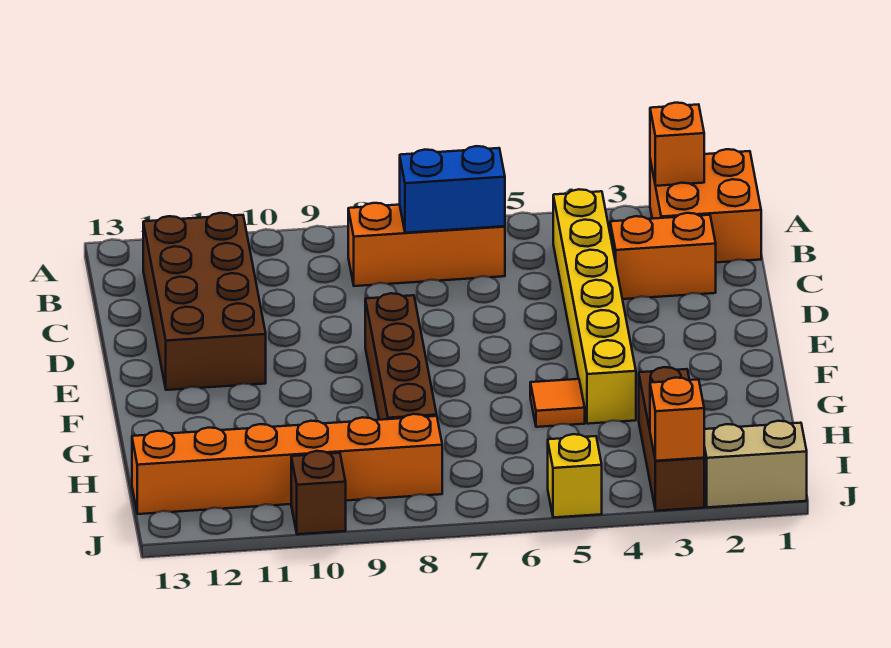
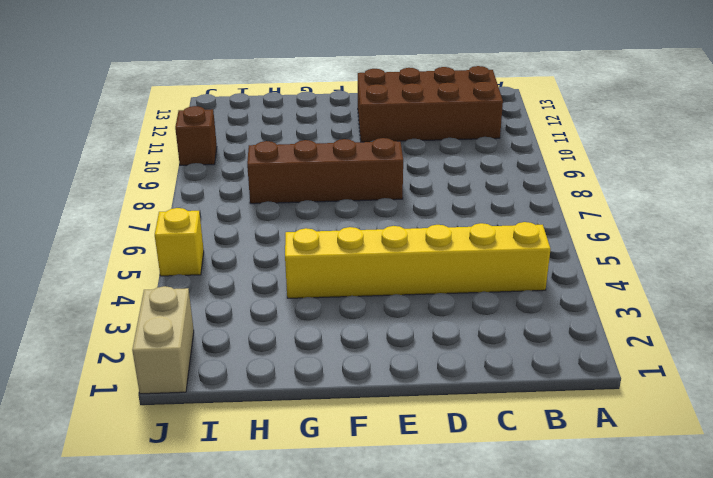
none -> orange brick A1:B2 level 1
none -> orange brick B6:B8 level 1
none -> orange brick C2:C3 level 1

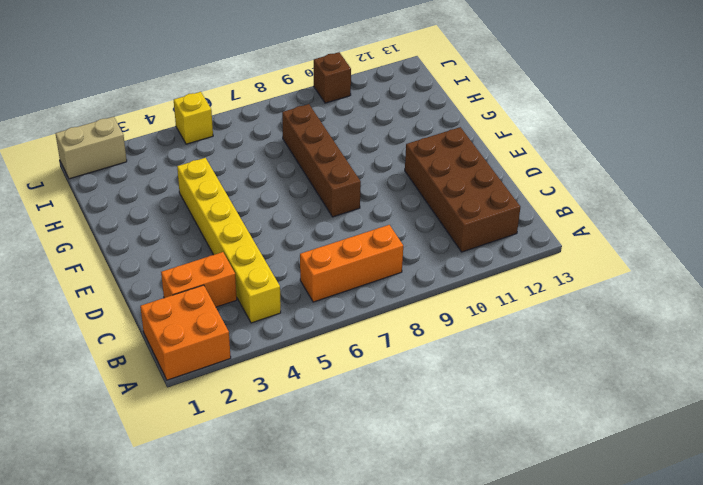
none -> orange tile G5 level 1
none -> brown brick H3:J3 level 1
none -> orange brick I8:I13 level 1

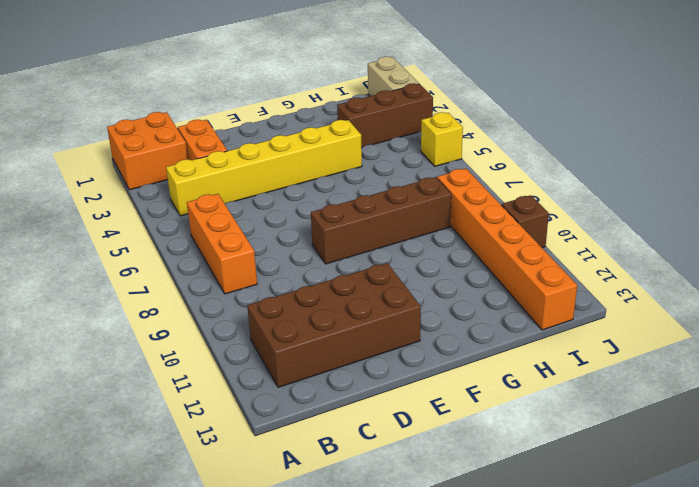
none -> orange tile G5 level 1
none -> orange brick A2 level 2
none -> blue brick B6:B7 level 2

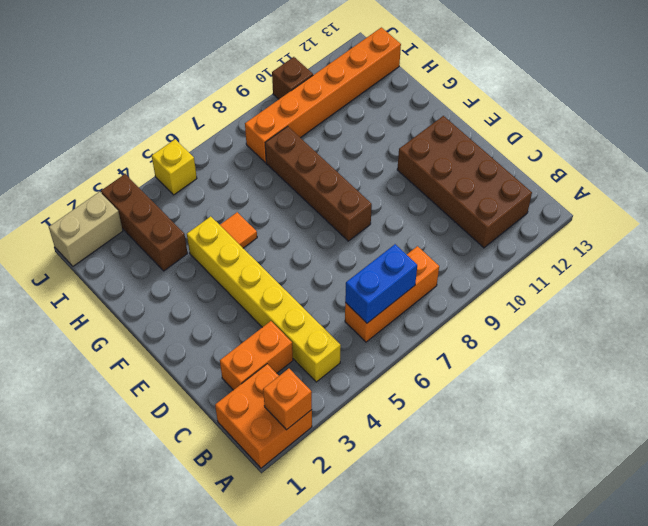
none -> orange brick J3 level 2

